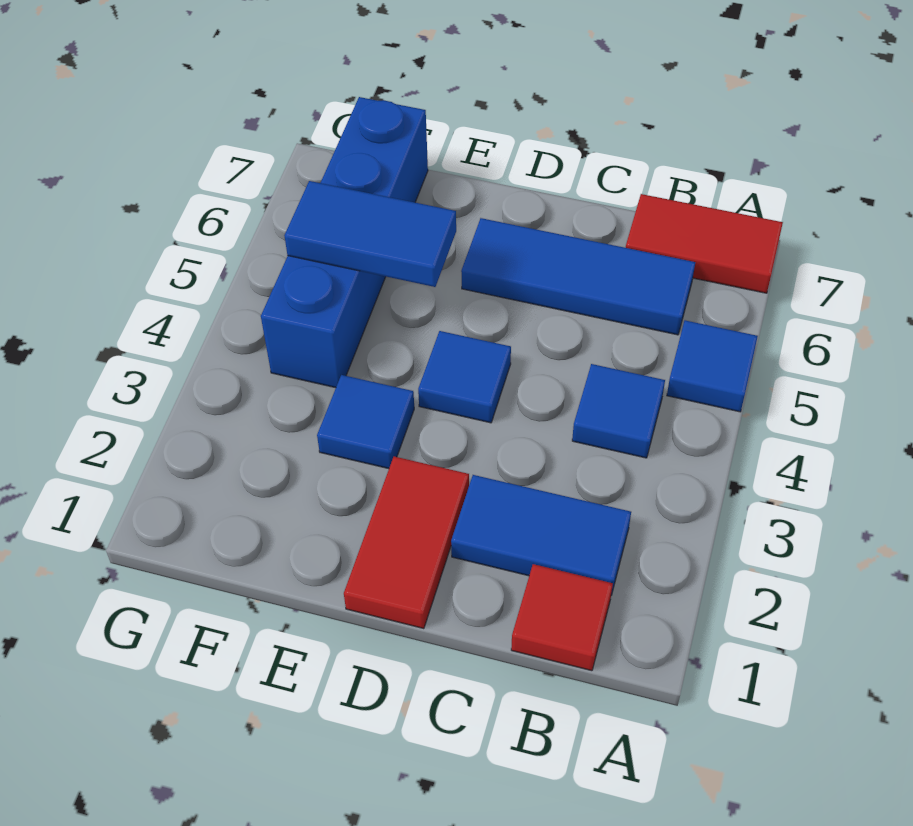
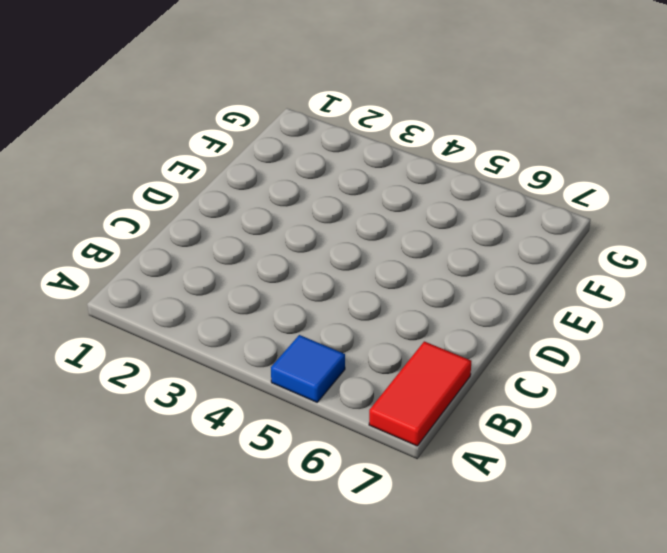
none -> red tile B1 level 1
none -> blue tile B2:C2 level 1

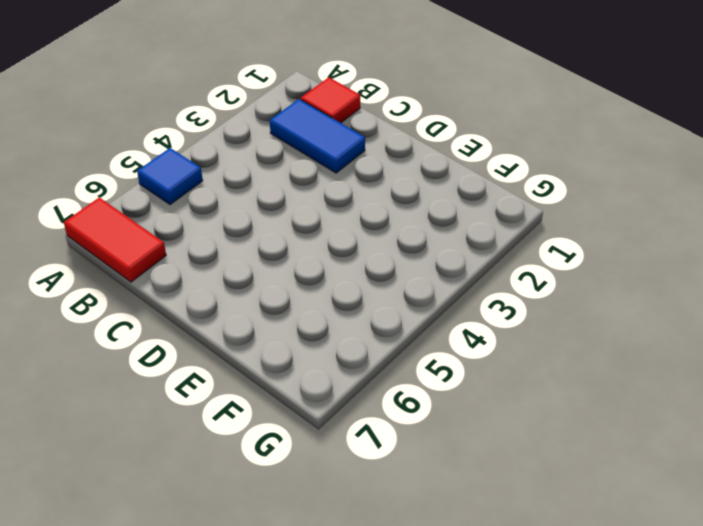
none -> blue tile B4 level 1
none -> blue tile B6:D6 level 1

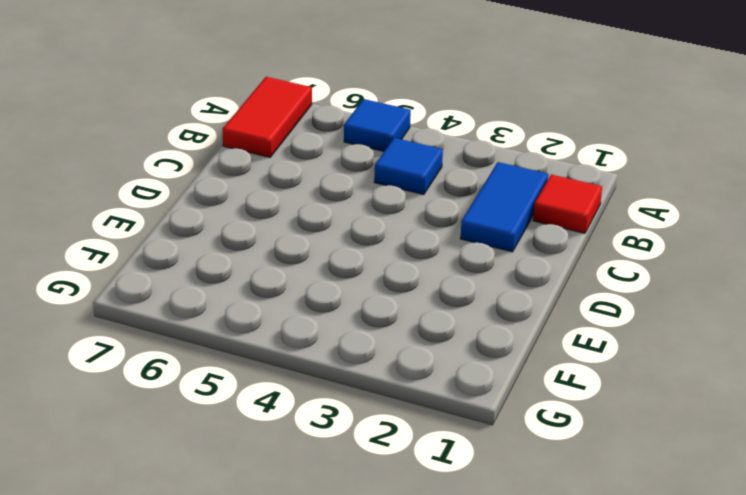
none -> blue tile B6:D6 level 1
none -> red tile D1:D2 level 1

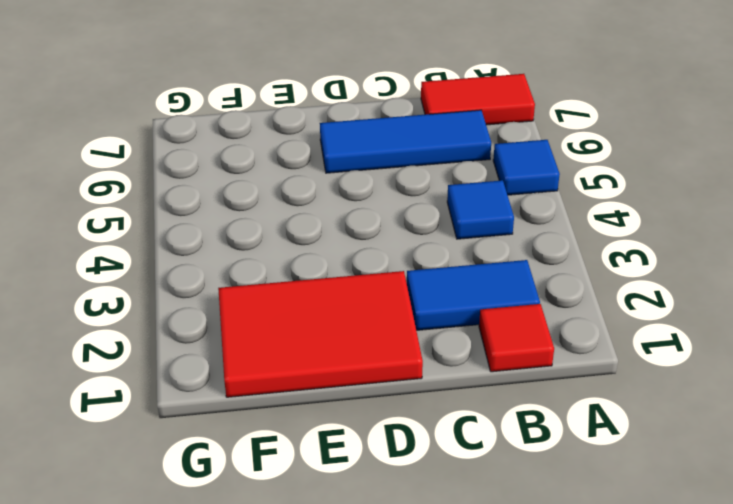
red tile D1:F2 level 1 -> red tile D1:D2 level 1
none -> blue tile D4 level 1
none -> blue tile E3 level 1

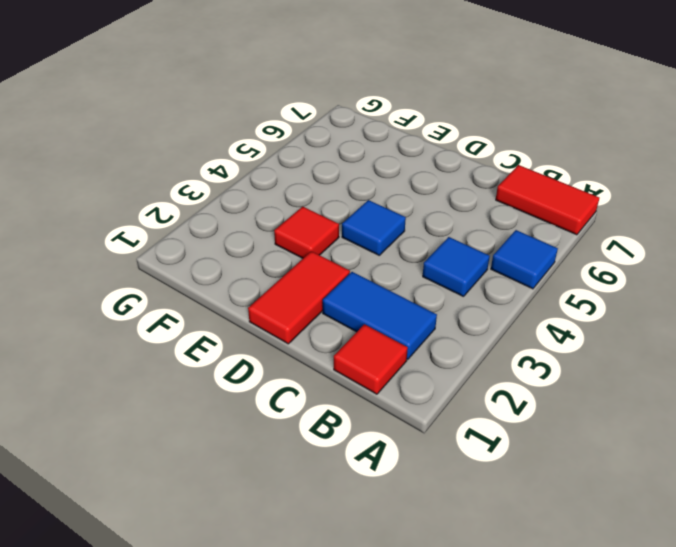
red tile E3 level 1 -> blue tile E3 level 1
none -> blue tile B6:D6 level 1
none -> blue brick F4:F7 level 1

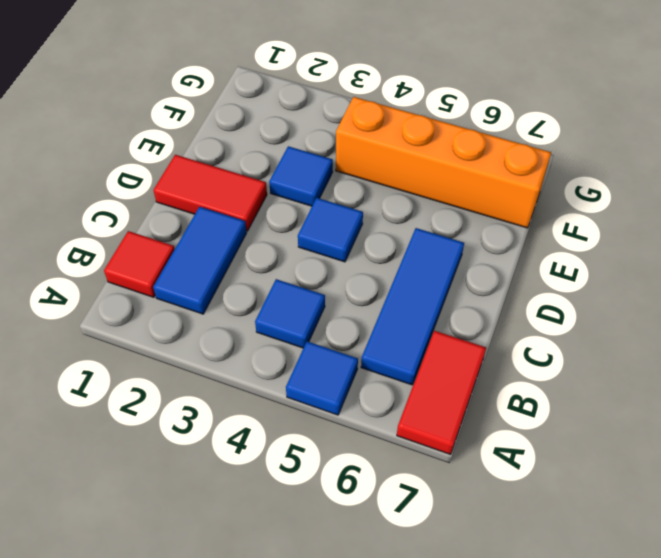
orange brick F4:F7 level 1 -> blue brick F4:F7 level 1
none -> blue tile E5:F5 level 2

